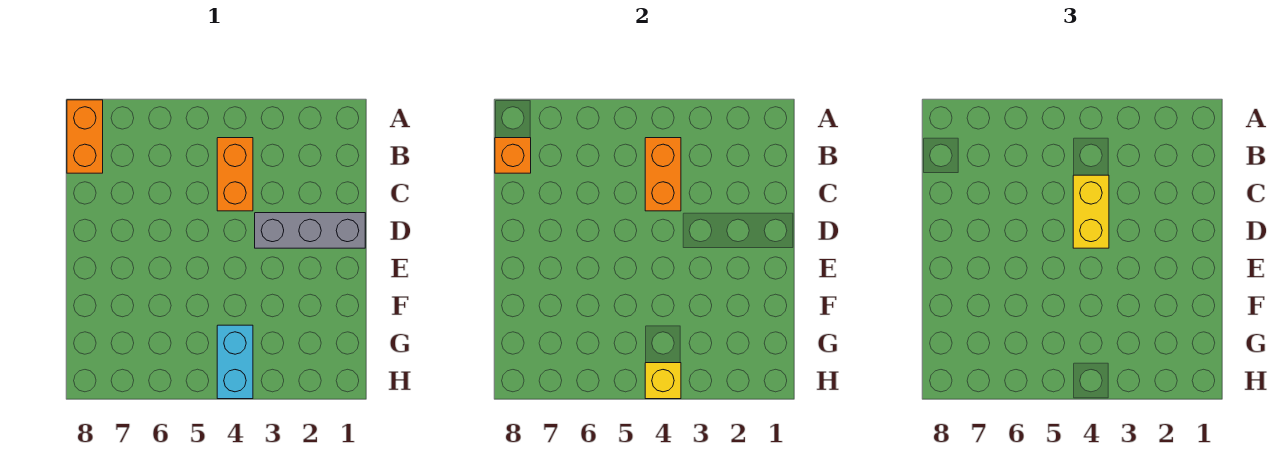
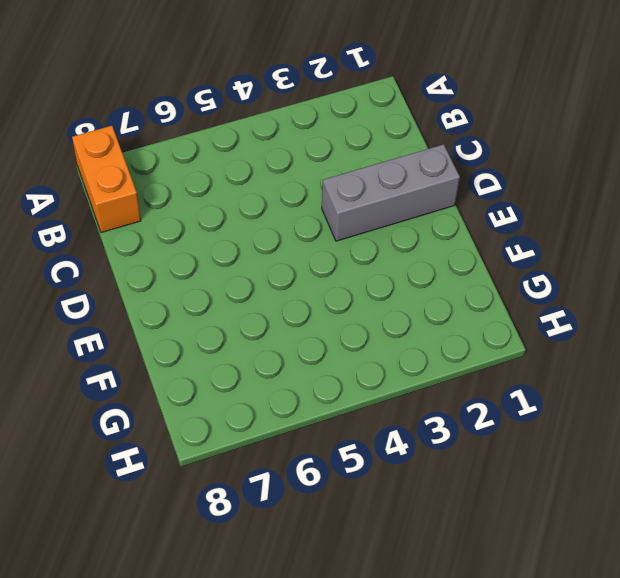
none -> orange brick B4:C4 level 1
none -> cyan brick G4:H4 level 1

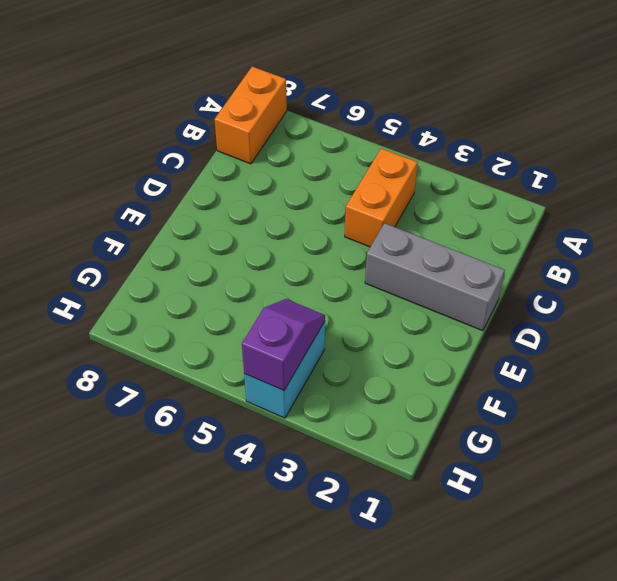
purple slope G4:H4 level 2 top H -> yellow brick H4 level 2
none -> orange brick B4:C4 level 2
none -> orange brick B8 level 2

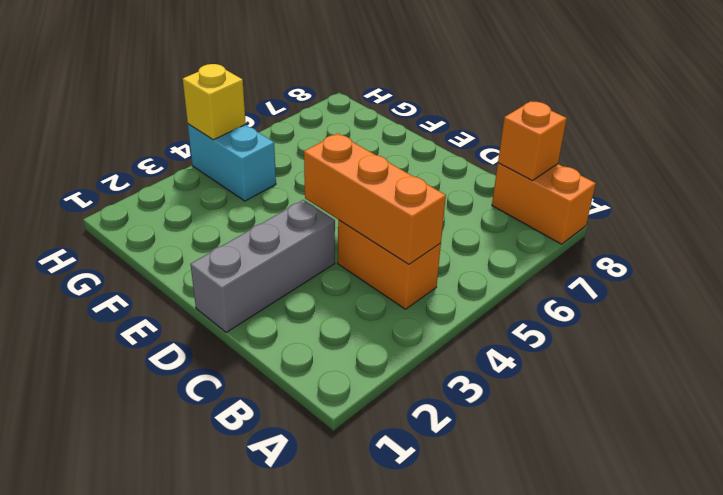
orange brick B4:D4 level 2 -> orange brick B4:C4 level 2
none -> yellow brick C4:D4 level 3

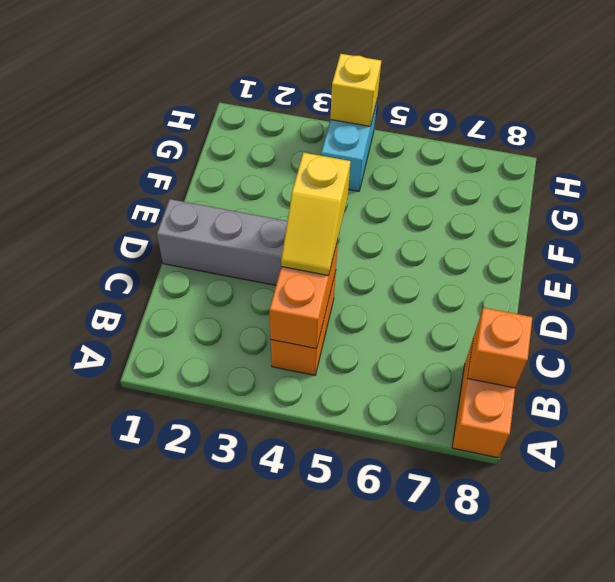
yellow slope C4:D4 level 3 top D -> yellow brick C4:D4 level 3

